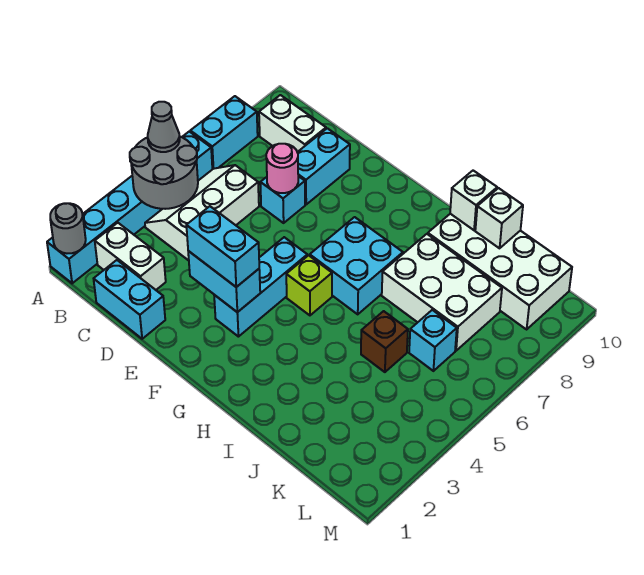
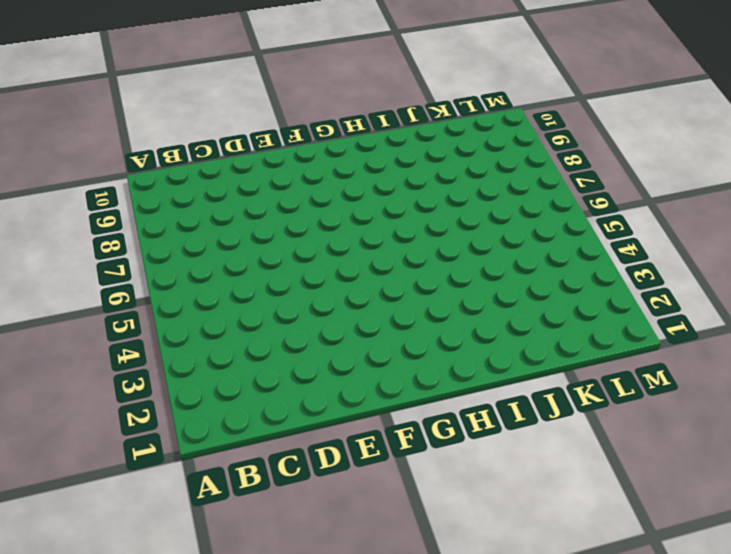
none -> cyan brick A1:A6 level 1
none -> cyan brick A7:A8 level 1
none -> white brick B2:C2 level 1

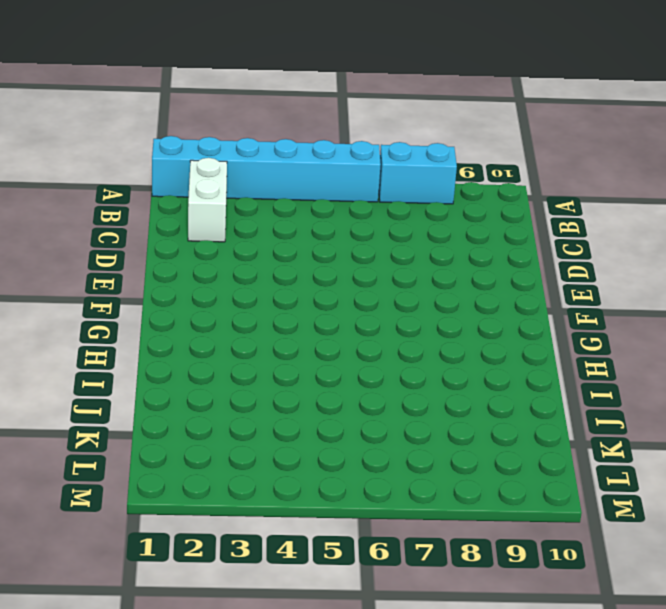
none -> white slope B4:C6 level 1 top C
none -> white brick B9:C9 level 1
none -> cyan brick C1:D1 level 1

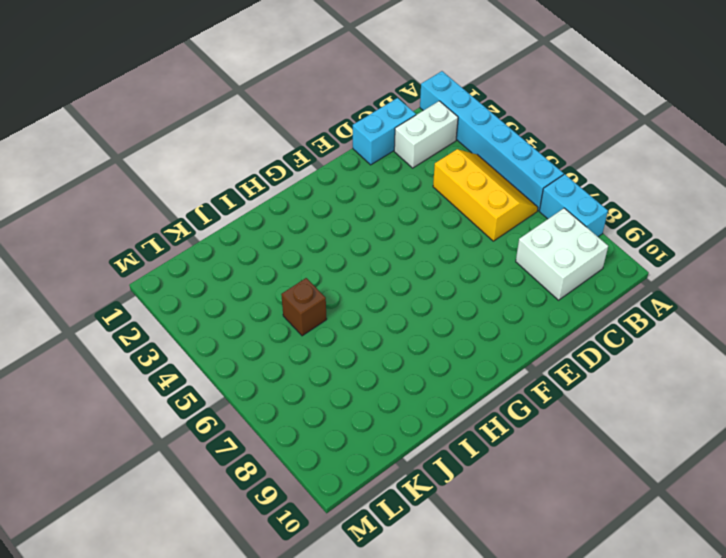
yellow slope B4:C6 level 1 top C -> white slope B4:C6 level 1 top C
white brick B8:C9 level 1 -> white brick B9:C9 level 1
none -> cyan brick D7 level 1
none -> cyan brick D8:D9 level 1
none -> cyan brick F3:F5 level 1

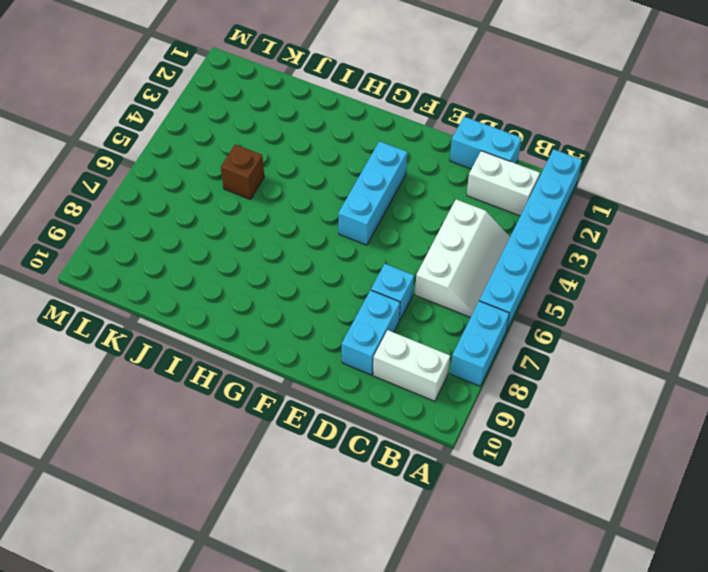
none -> lime brick G5 level 1
none -> cyan brick G6:H7 level 1
none -> white brick I7:K8 level 1

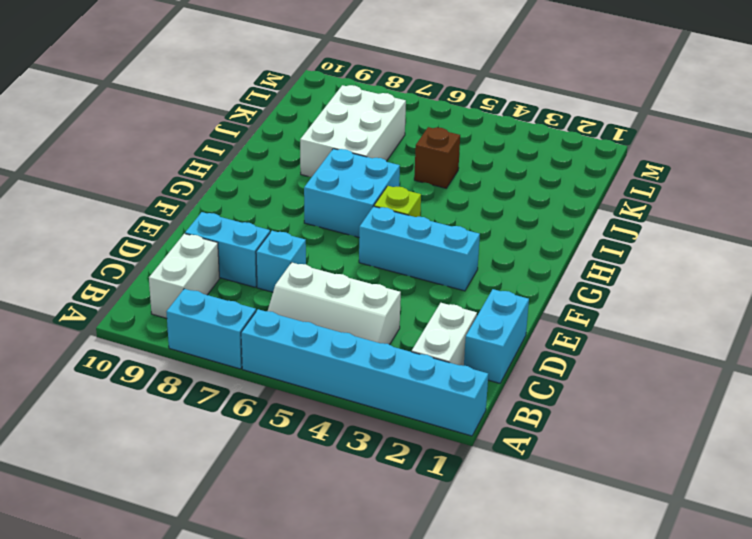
none -> white brick I9:L10 level 1
none -> cyan brick K6 level 1
none -> grey round brick A1 level 2

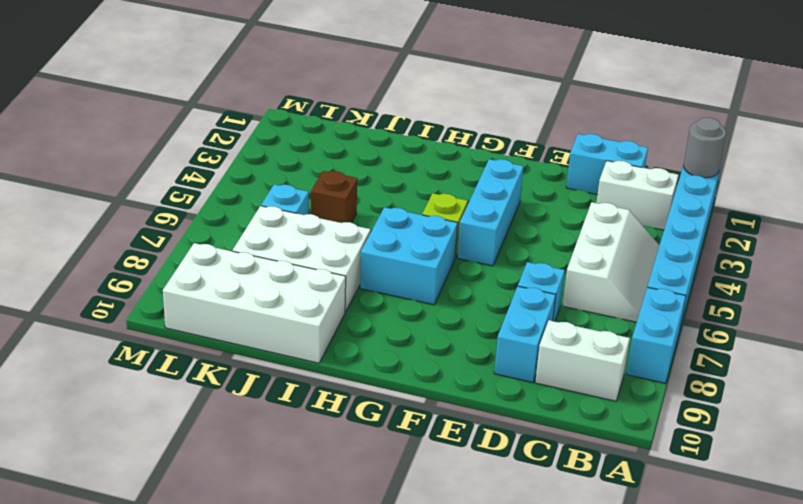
none -> grey round brick A4:B5 level 2
none -> pink round brick D7 level 2
none -> cyan brick E3:F3 level 2

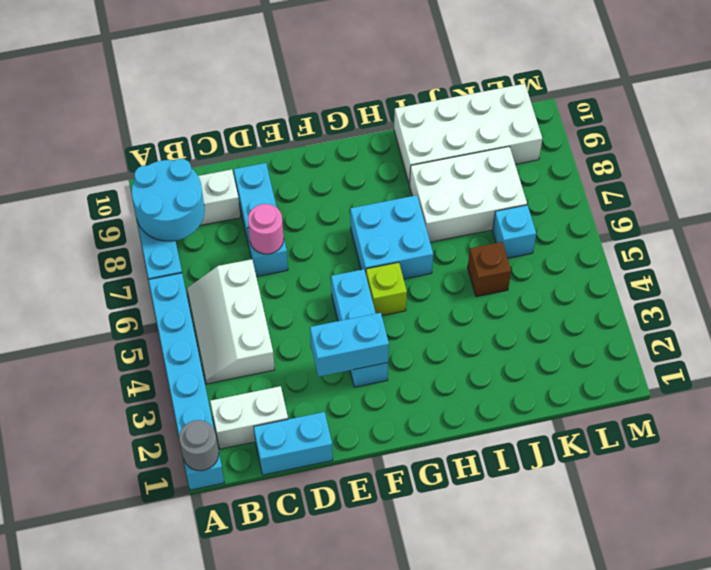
cyan round brick A8:B9 level 2 -> none
none -> grey round brick A4:B5 level 2
none -> white brick I10 level 2
none -> white brick J10 level 2

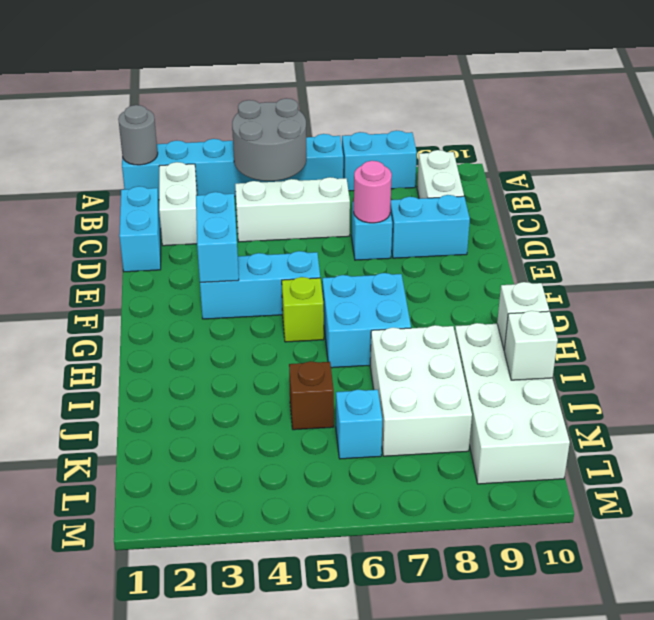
none -> grey cone A5 level 3
none -> cyan brick E3:F3 level 3

